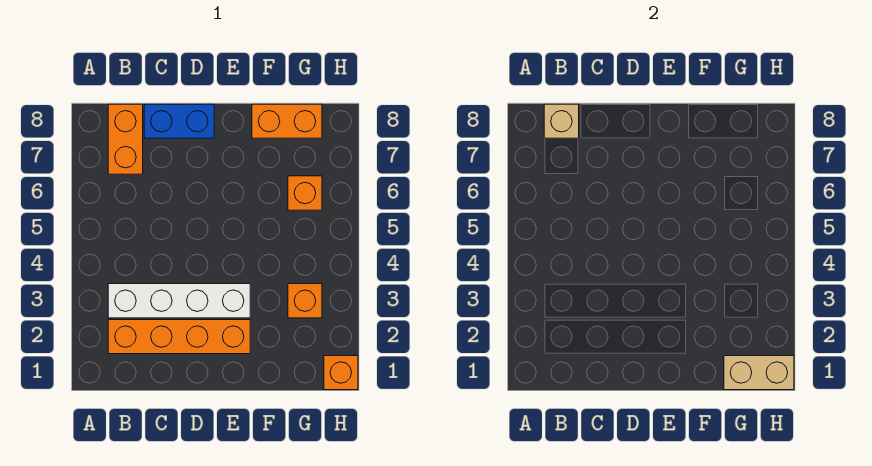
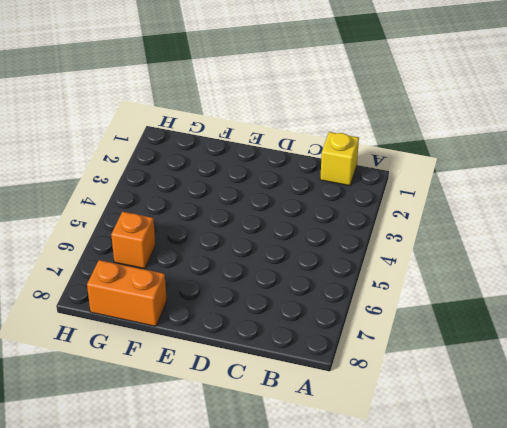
yellow brick B1 level 1 -> none
none -> orange brick B2:E2 level 1
none -> white brick B3:E3 level 1

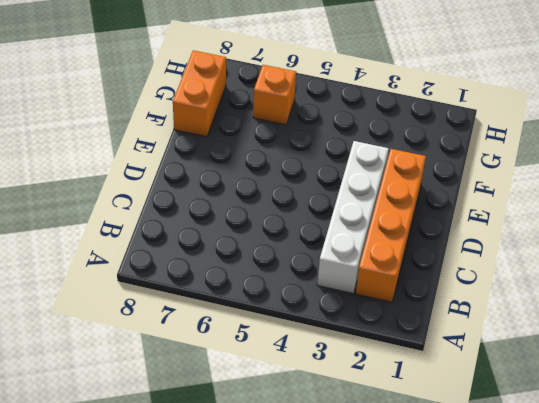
none -> orange brick B7:B8 level 1
none -> blue brick C8:D8 level 1

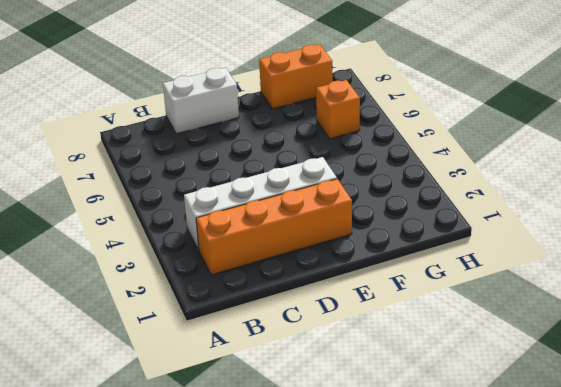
white brick C8:D8 level 1 -> blue brick C8:D8 level 1
none -> orange brick B7:B8 level 1
none -> orange brick G3 level 1

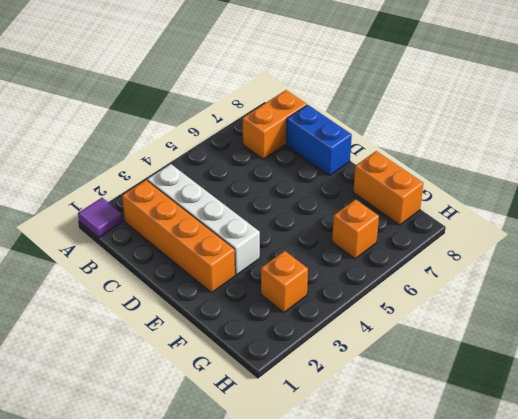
purple tile A1 level 1 -> none
none -> orange brick H1 level 1
none -> tan brick B8 level 2

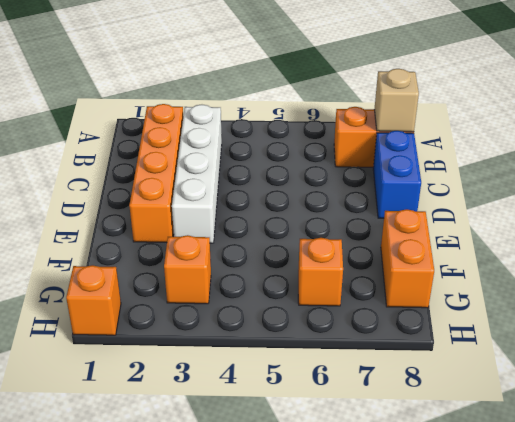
none -> tan brick G1:H1 level 2

